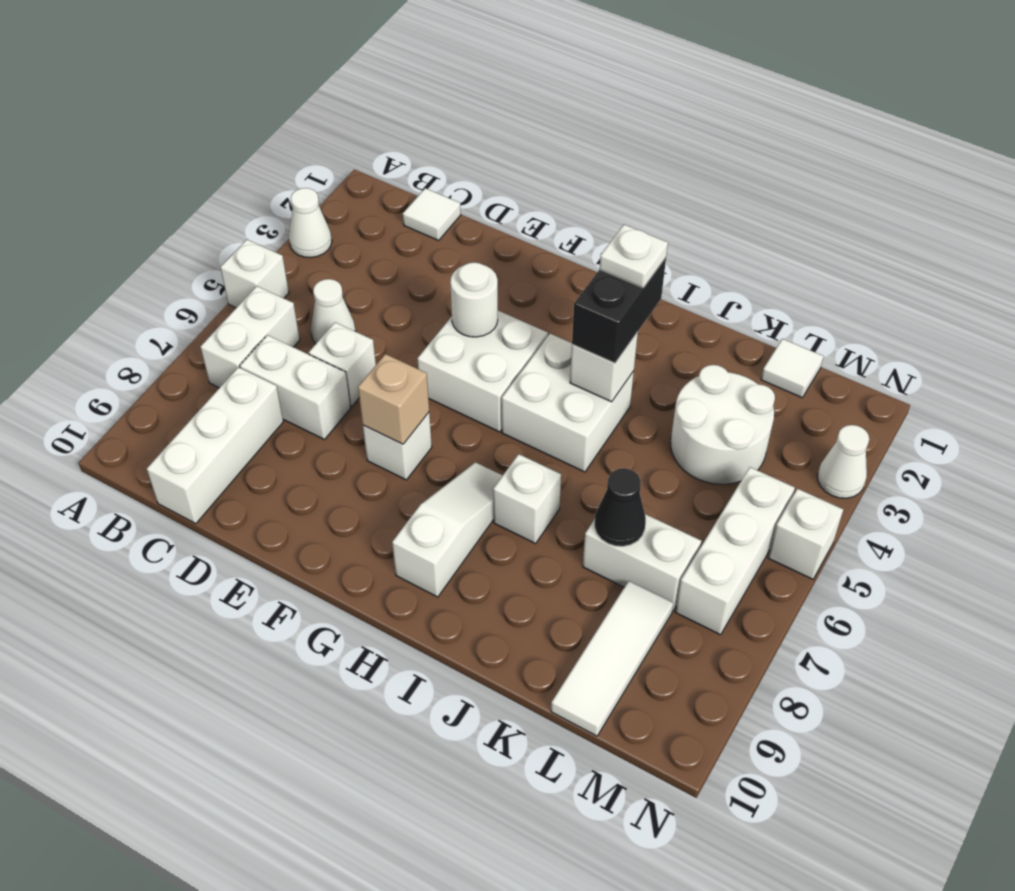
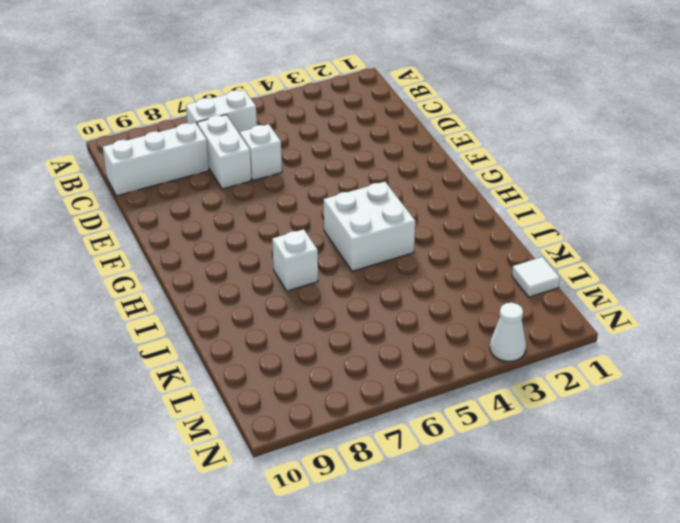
none -> white cone A3 level 1
none -> white brick A5 level 1
none -> white tile C1 level 1

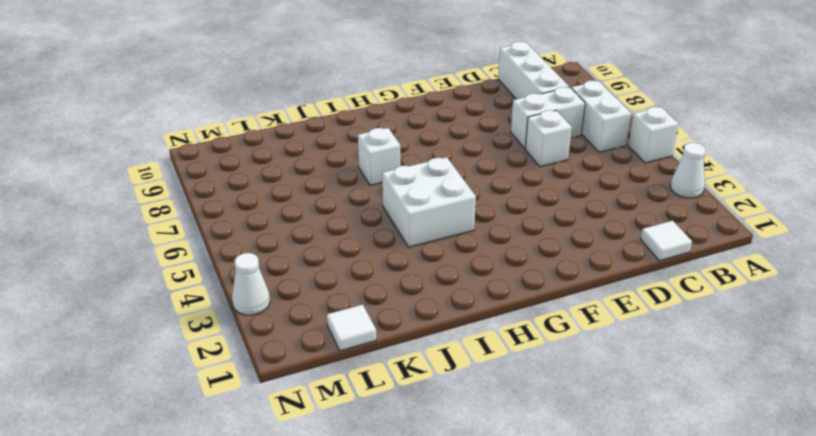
none -> white cone C5 level 1
none -> white brick F4:G5 level 1
none -> white brick F7 level 1

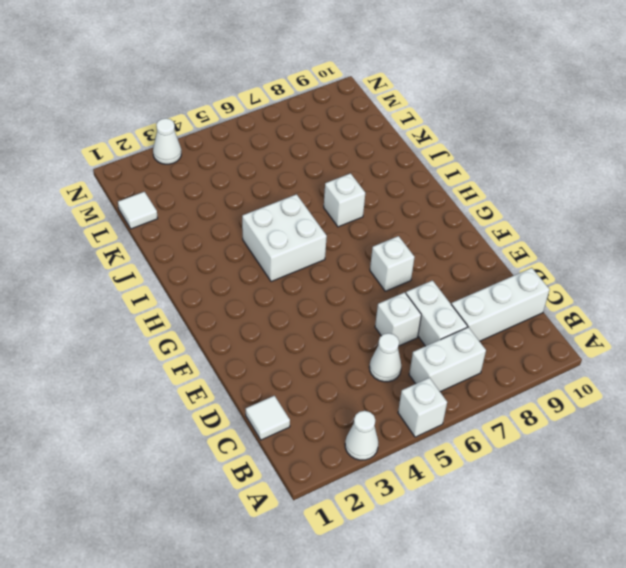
none -> white brick F4:G5 level 1
none -> white slope H7:H9 level 1 top 9
none -> white round brick K3:L4 level 1

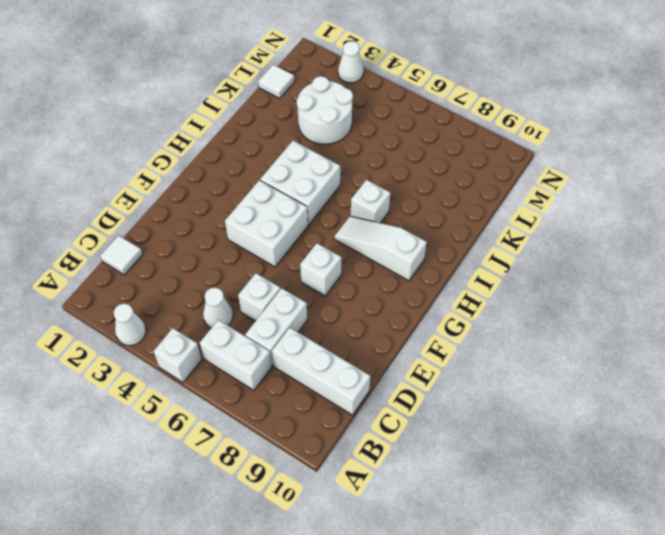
none -> white brick K7:L7 level 1
none -> white tile L8:L10 level 1
none -> white brick M5:M7 level 1

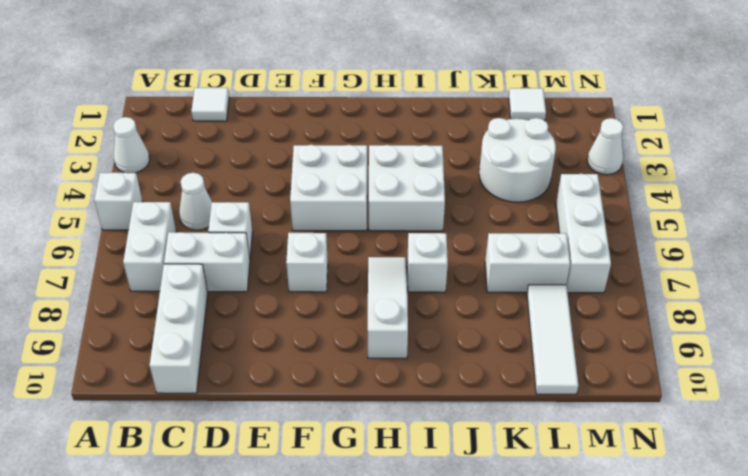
none -> white brick N5 level 1
none -> white round brick F4 level 2
none -> tan brick F7 level 2

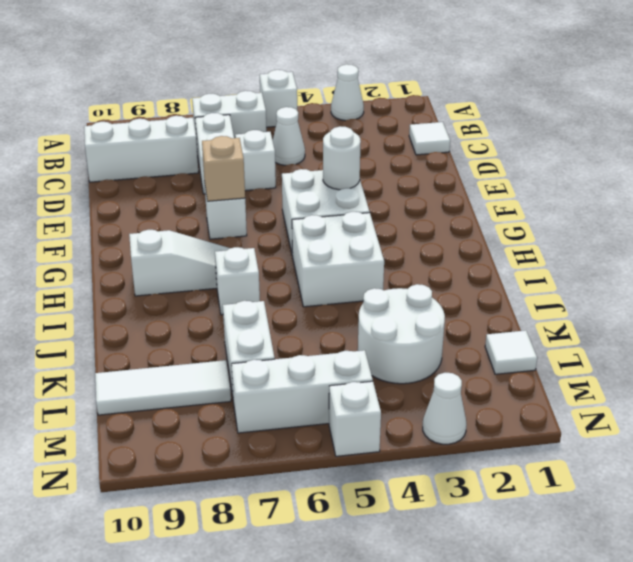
none -> white brick I4 level 2
none -> black cone K7 level 2
none -> black brick I3:I4 level 3

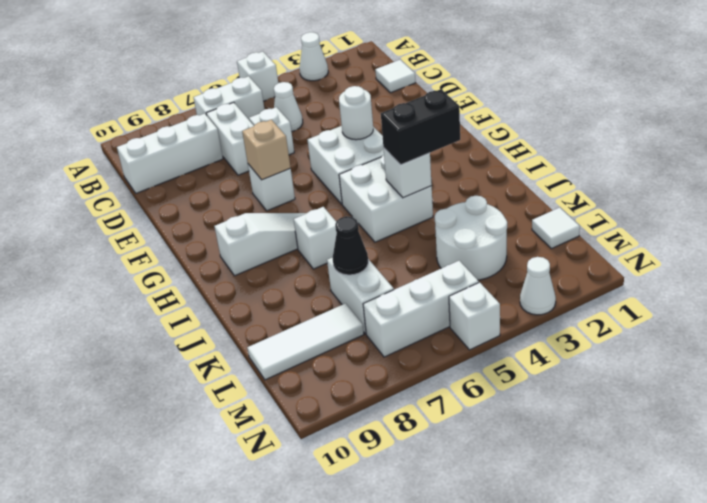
none -> white plate I3 level 4

